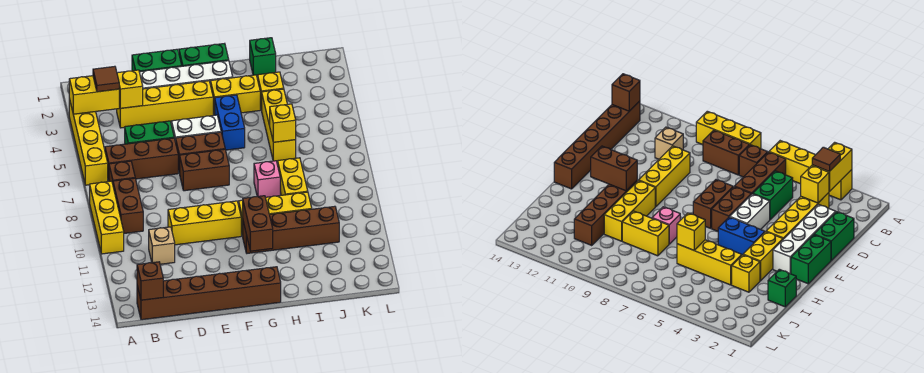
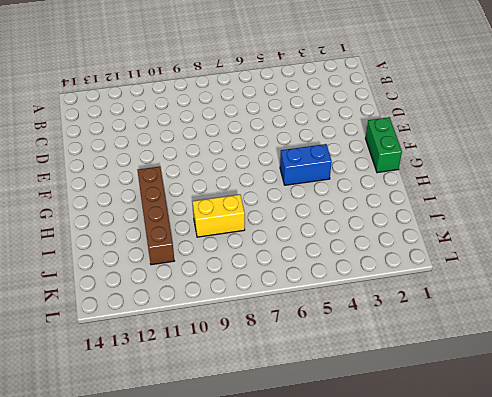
none -> yellow brick A3:A6 level 1
none -> yellow brick A8:A10 level 1
none -> brown brick B6:D6 level 1
none -> brown brick B7 level 1

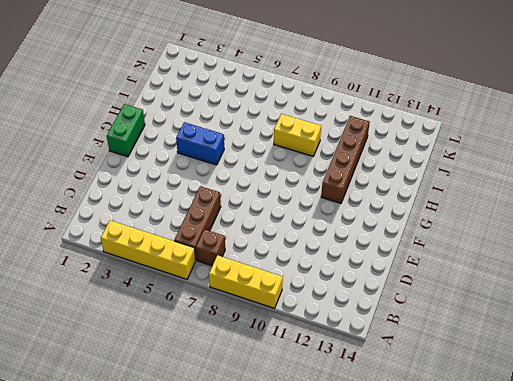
none -> brown brick B8:B9 level 1
none -> brown brick B14:G14 level 1
none -> yellow brick C3:F3 level 1
none -> green brick C5:D5 level 1

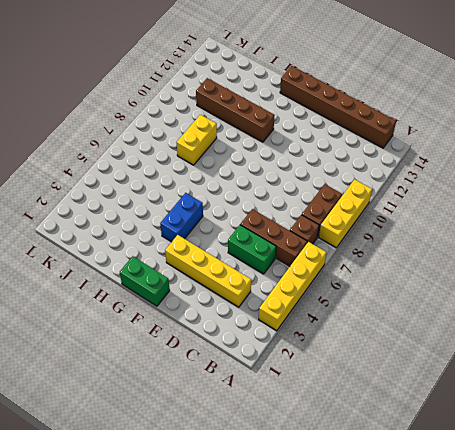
none -> tan brick C11 level 1
none -> green brick D1:E1 level 1
none -> white brick D2:G2 level 1
none -> yellow brick D10:F10 level 1

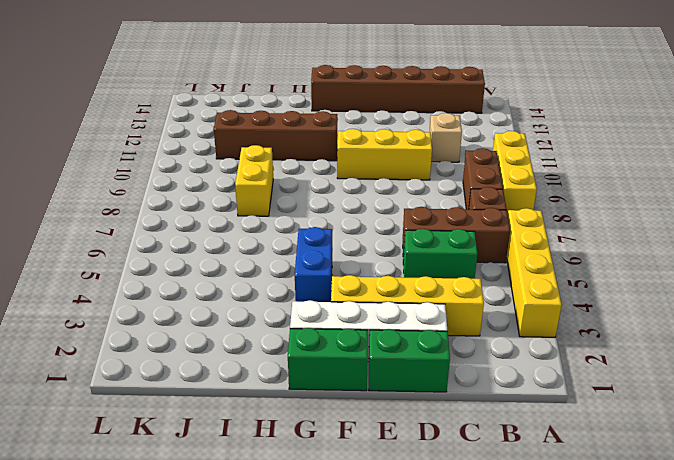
none -> white brick E5:F5 level 1
none -> brown brick E6:F6 level 1
none -> brown brick E7:F7 level 1
none -> yellow brick G3:H3 level 1

